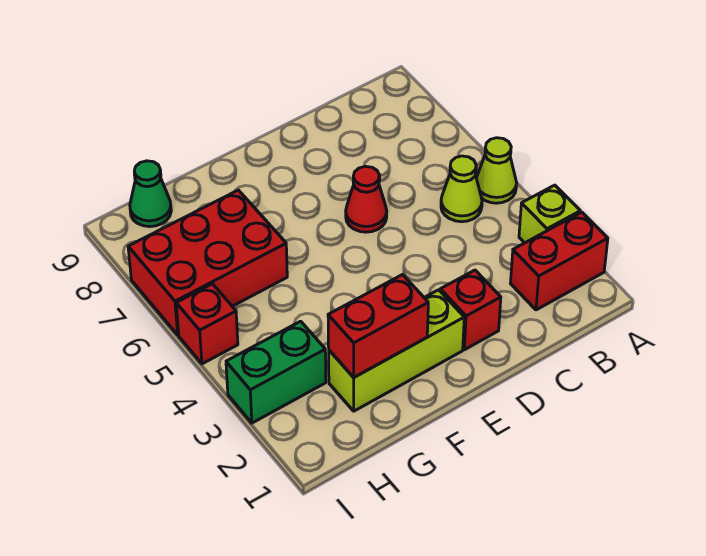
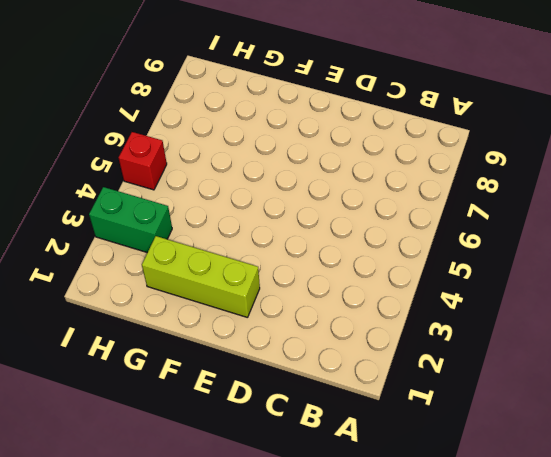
none -> red brick A2:B2 level 1
none -> lime brick A3 level 1
none -> lime cone A5 level 1

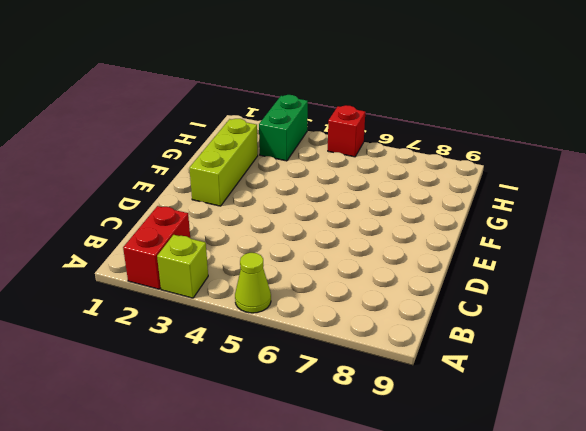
none -> lime cone B5 level 1
none -> red brick D2 level 1
none -> red cone D6 level 1

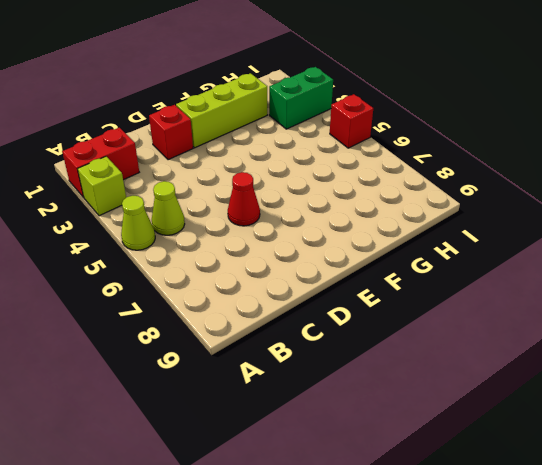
none -> red brick G6:I7 level 1
none -> green cone H9 level 1
none -> red brick F2:G2 level 2

